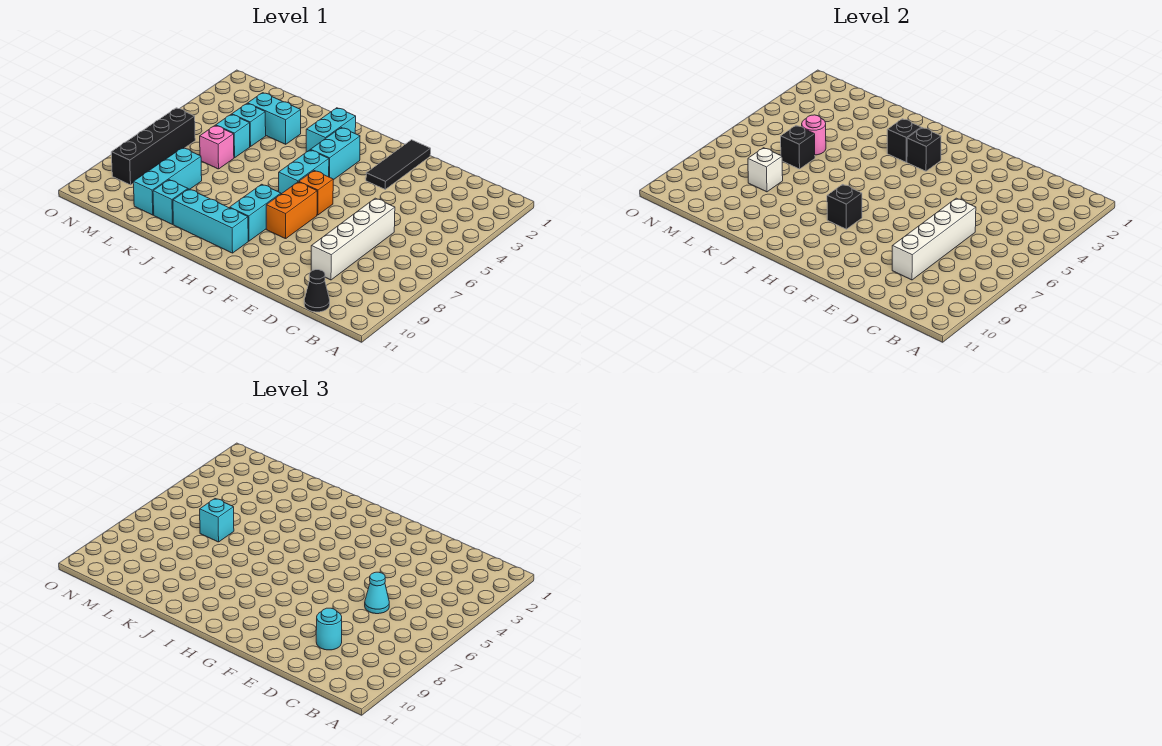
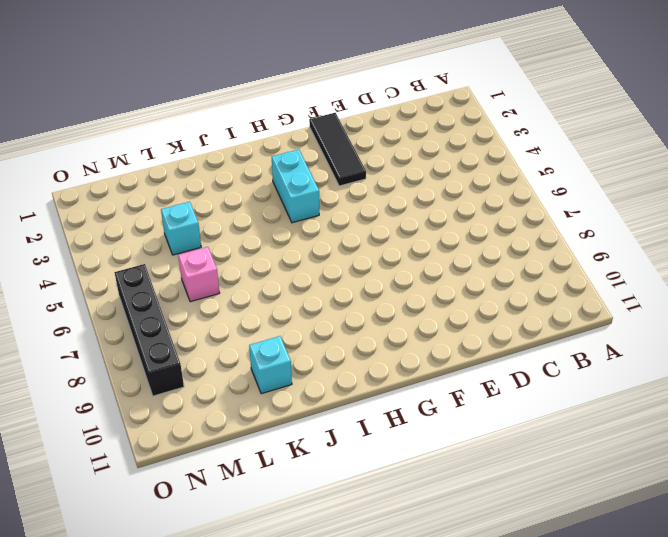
none -> black cone C11 level 1
none -> white brick D6:D9 level 1
none -> orange brick G6 level 1

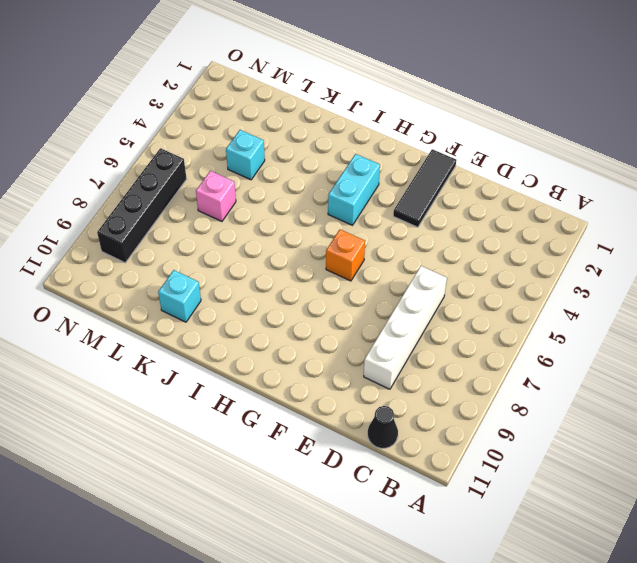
none -> orange brick G7:G8 level 1
none -> cyan brick H5:H6 level 1
none -> cyan brick H8:H9 level 1

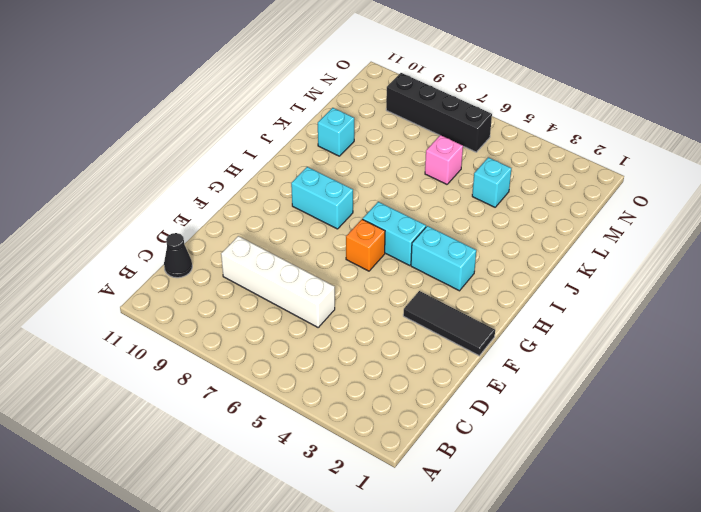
none -> orange brick G7:G8 level 1
none -> cyan brick H10:J10 level 1
none -> cyan brick I2:I3 level 1

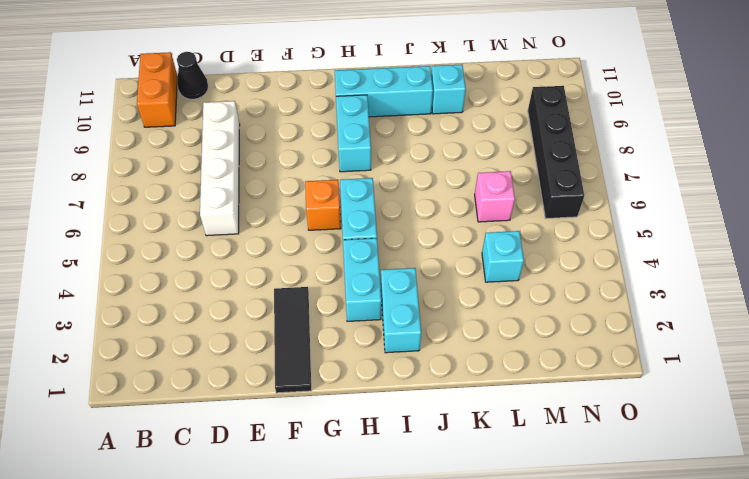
orange brick B10:B11 level 1 -> orange brick G7:G8 level 1
none -> cyan brick K3:L3 level 1
none -> cyan brick L5 level 1
none -> cyan brick L8:L10 level 1

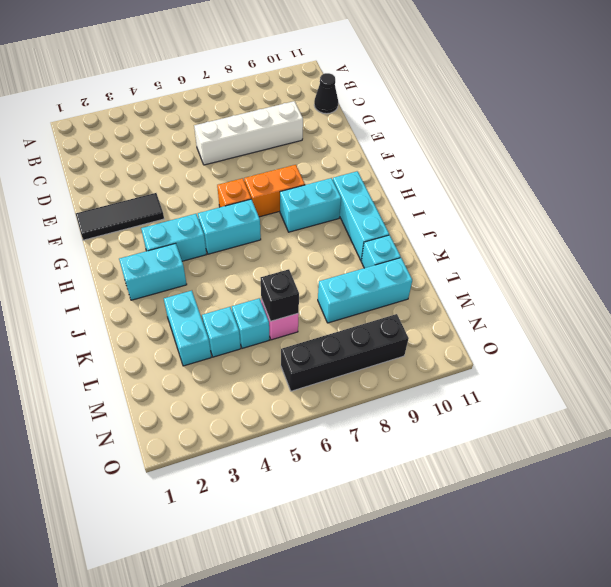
none -> white brick D6:D9 level 2
none -> black brick H3 level 2
none -> black brick H8 level 2

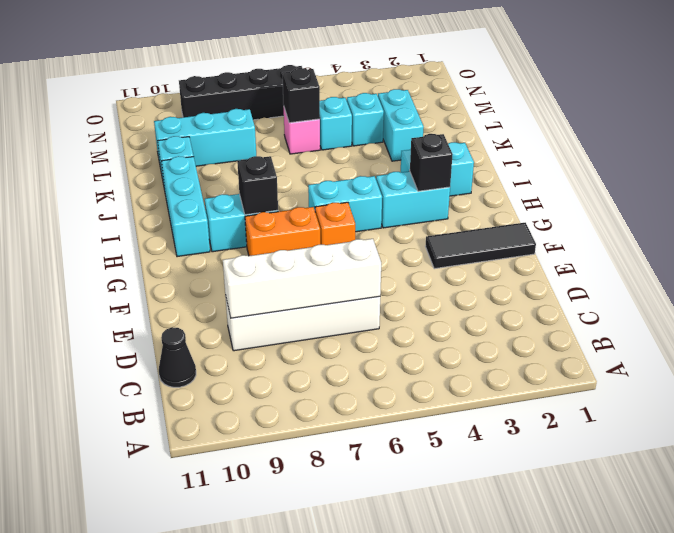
none -> black brick I3 level 2
none -> pink round brick L5 level 2
none -> white brick L8 level 2

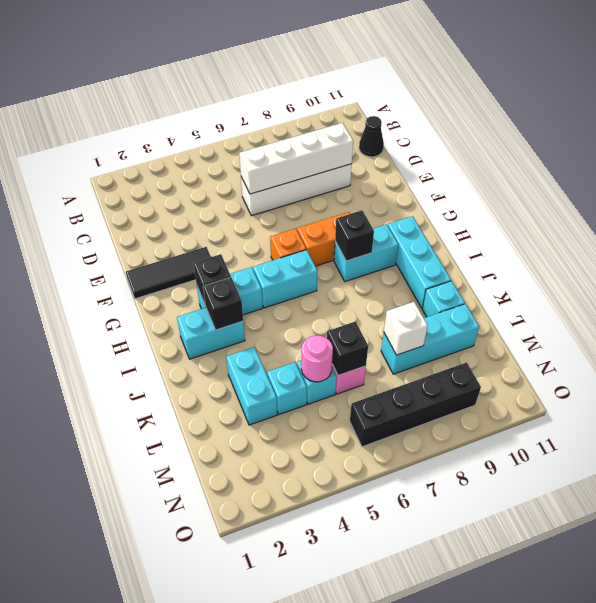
none -> cyan cone D6 level 3
none -> cyan round brick D9 level 3
none -> cyan brick L6 level 3

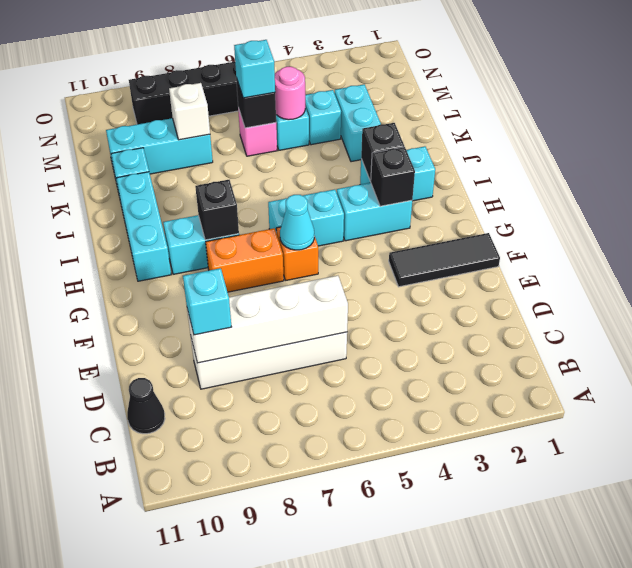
cyan brick D9 level 3 -> cyan round brick D9 level 3
cyan cone G6 level 2 -> cyan cone D6 level 3

